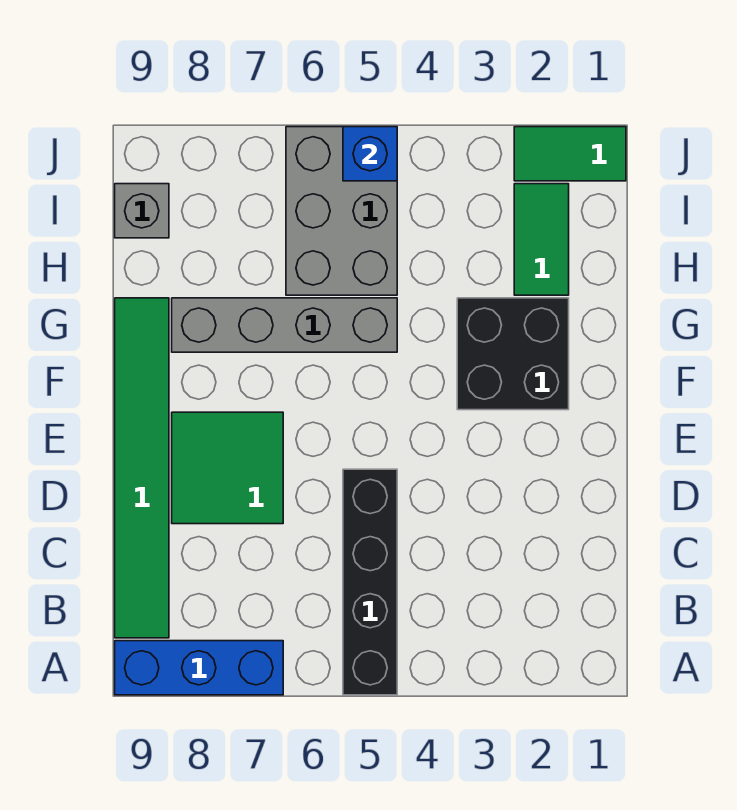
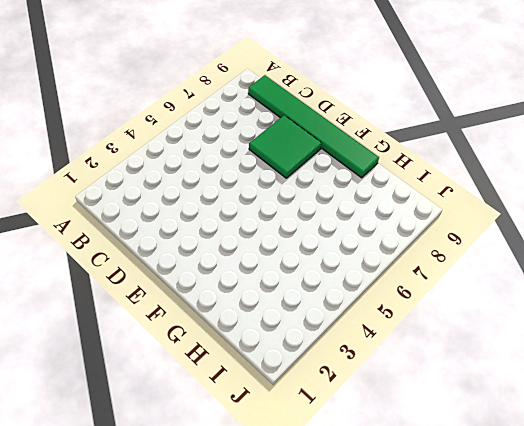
none -> black brick A5:D5 level 1
none -> blue brick A7:A9 level 1

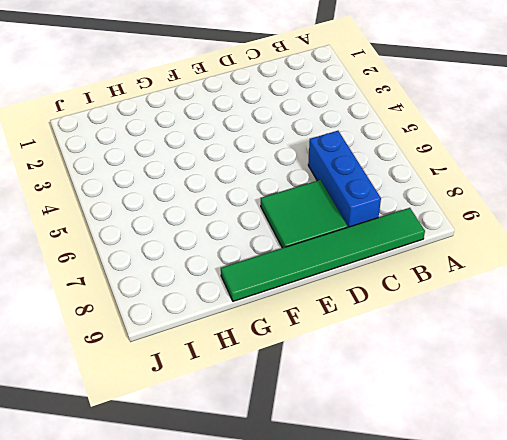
blue brick C6:C8 level 1 -> blue brick A7:A9 level 1
none -> black brick A5:D5 level 1
none -> black brick F2:G3 level 1

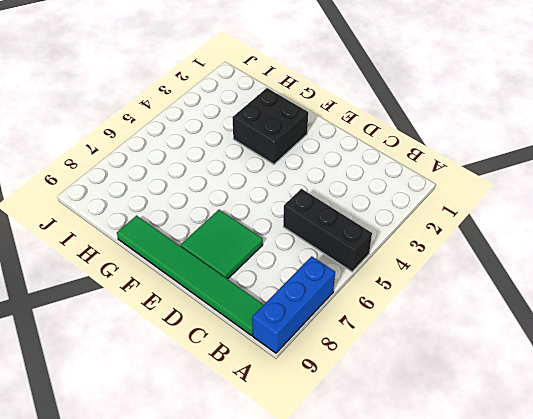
black brick A5:C5 level 1 -> black brick A5:D5 level 1
none -> grey brick G5:G8 level 1
none -> green tile H2:I2 level 1

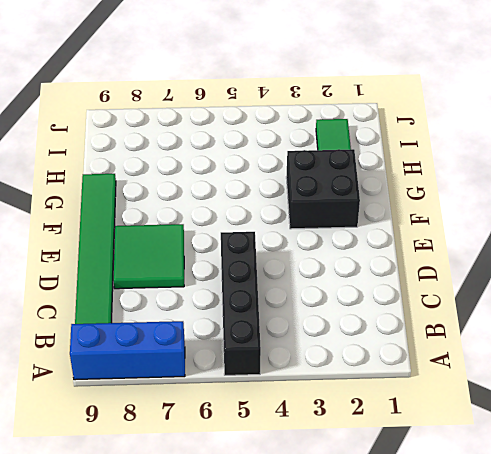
none -> grey brick G5:G8 level 1
none -> grey brick H5:J6 level 1

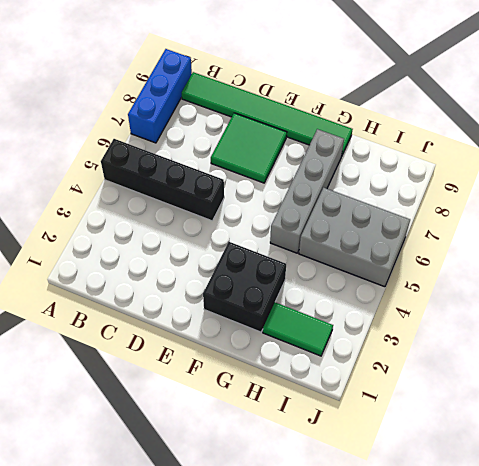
none -> grey brick I9 level 1
none -> green tile J1:J2 level 1

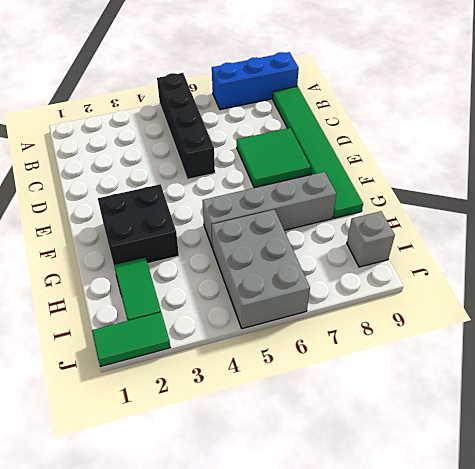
none -> blue brick J5 level 2

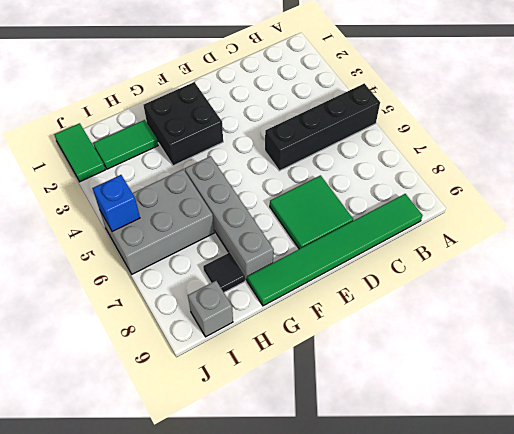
black tile H8 level 1 -> none
none -> blue brick A7:A9 level 1

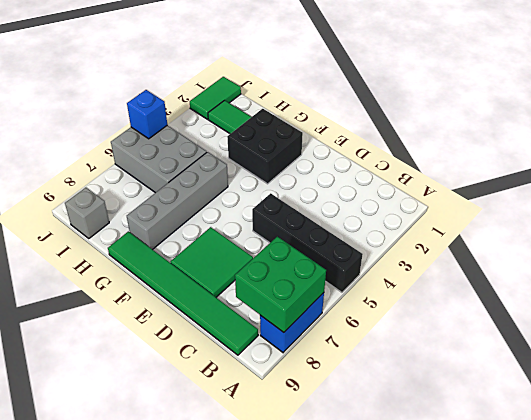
blue brick A7:A8 level 1 -> blue brick A7:A9 level 1
green brick A7:B8 level 2 -> none

